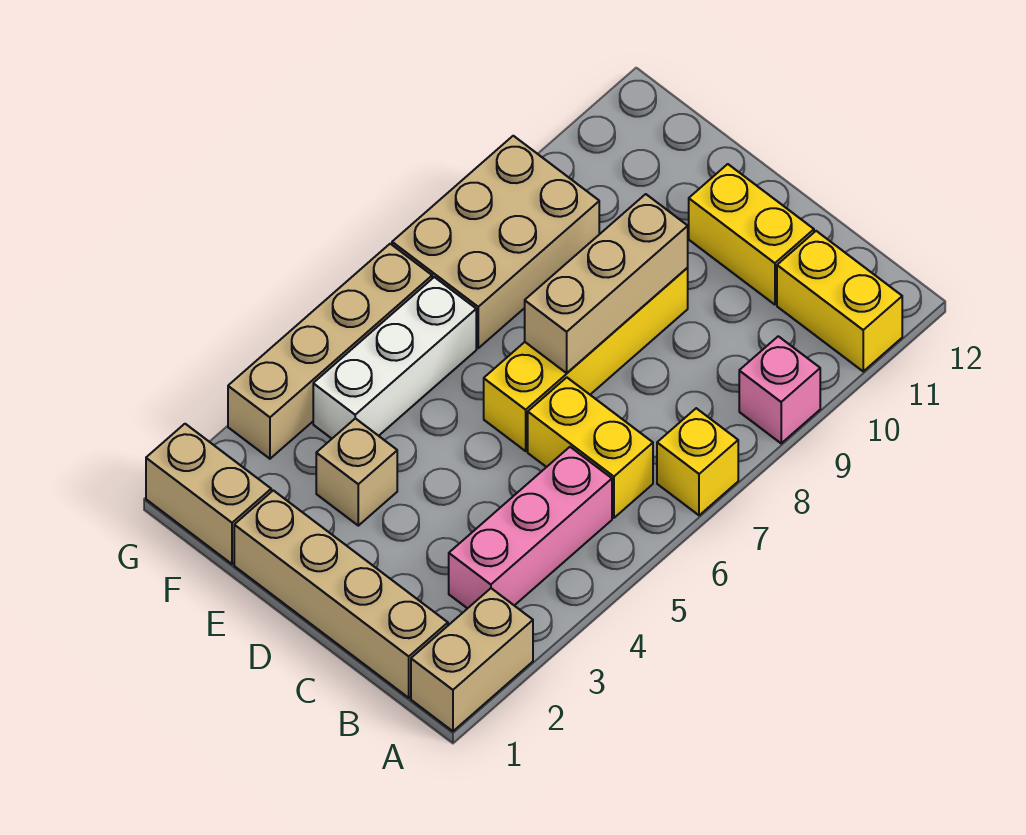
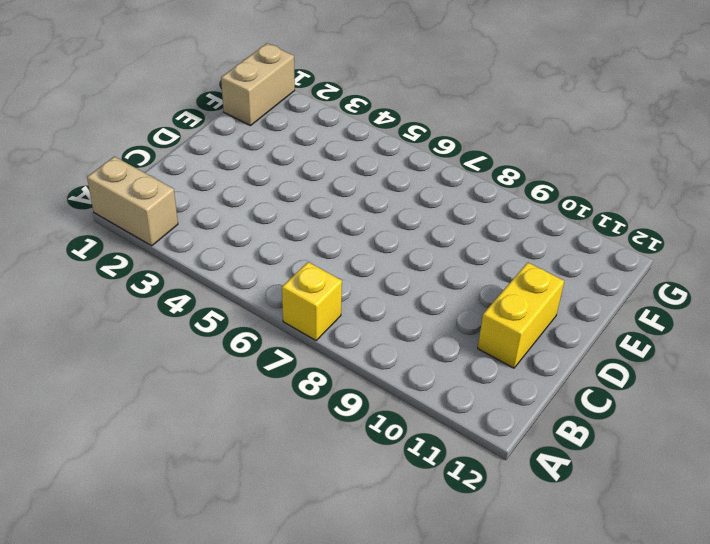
none -> pink brick A9 level 1
none -> yellow brick A11:B11 level 1
none -> tan brick B1:E1 level 1

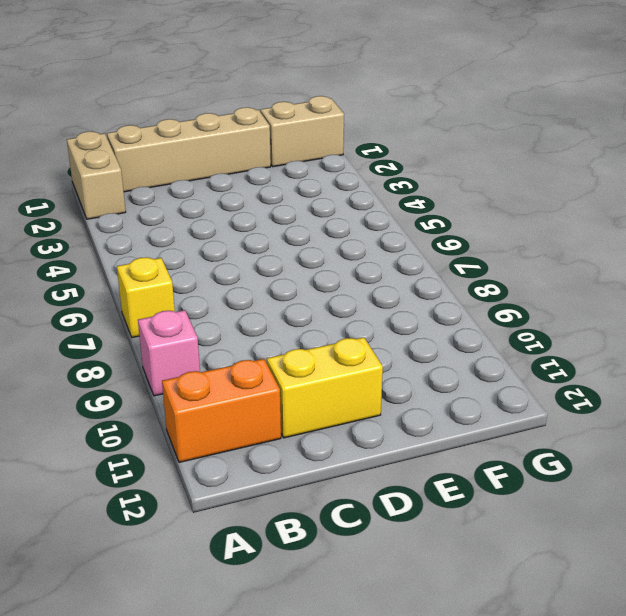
orange brick A11:B11 level 1 -> yellow brick A11:B11 level 1
none -> pink brick B3:B5 level 1
none -> yellow brick B6:C6 level 1
none -> yellow brick D6:D9 level 1

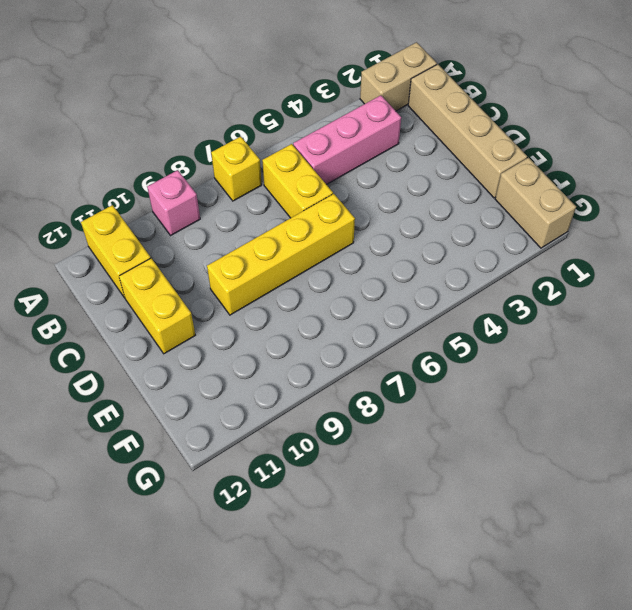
none -> tan brick E3 level 1
none -> white brick F4:F6 level 1
none -> tan brick F7:G9 level 1

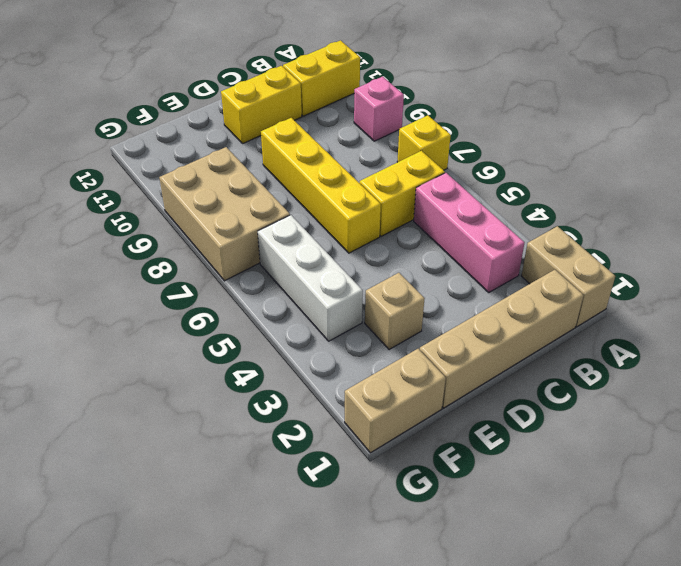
none -> tan brick G3:G6 level 1
none -> tan brick D7:D9 level 2

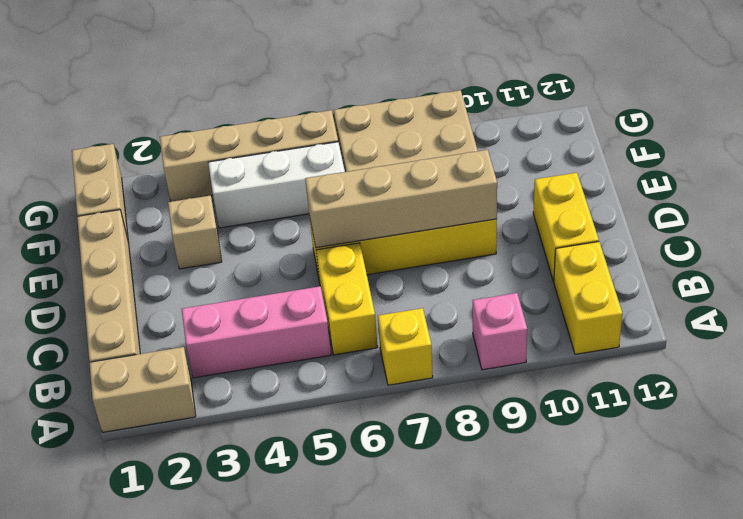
tan brick D6:D9 level 2 -> tan brick D7:D9 level 2

